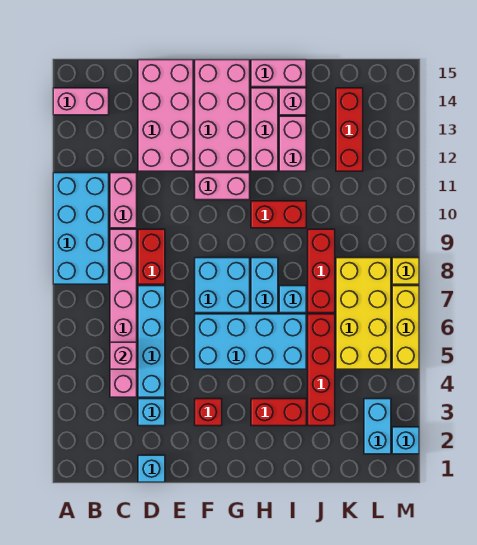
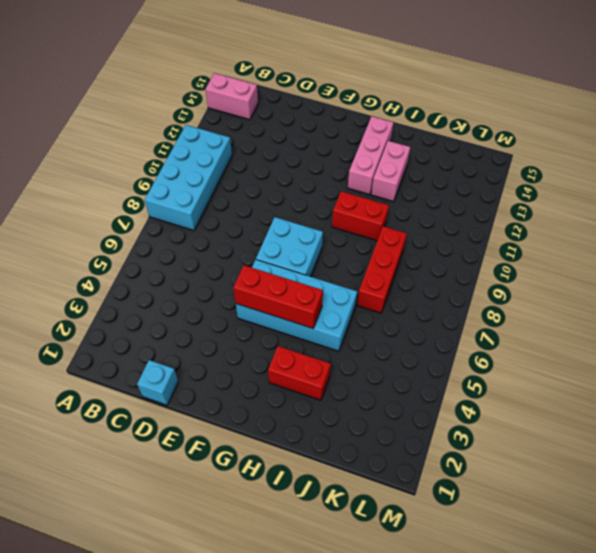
red brick F5:H5 level 2 -> red brick K12:K14 level 1
none -> pink brick C4:C9 level 1
none -> pink brick C10:C11 level 1
none -> cyan brick D3 level 1
none -> cyan brick D4:D7 level 1

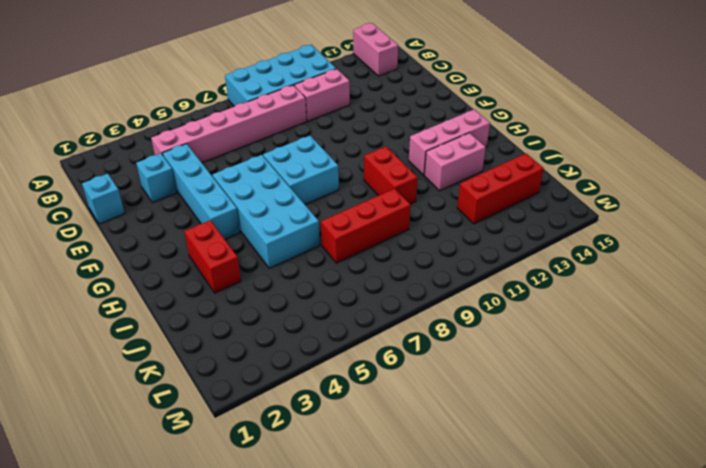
cyan brick D4:G4 level 1 -> cyan brick D4:D7 level 1
none -> red brick D8:D9 level 1
none -> pink brick D12:E15 level 1
none -> red brick F3 level 1
none -> pink brick F11:G11 level 1

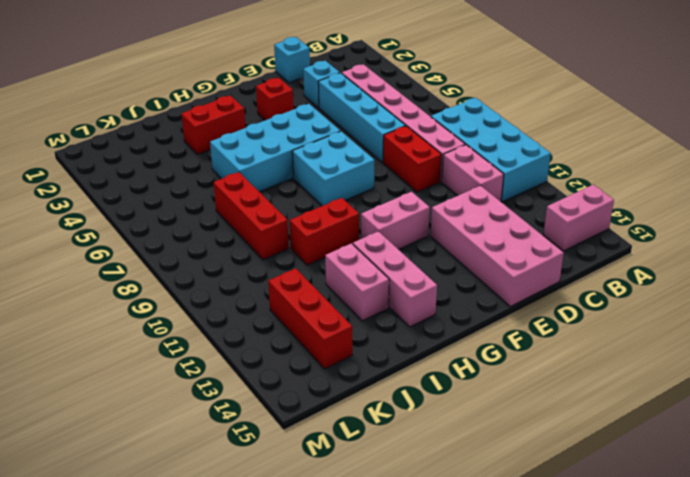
none -> pink brick F12:G15 level 1
none -> cyan brick H7:H8 level 1
none -> pink brick H15:I15 level 1
none -> cyan brick I7 level 1

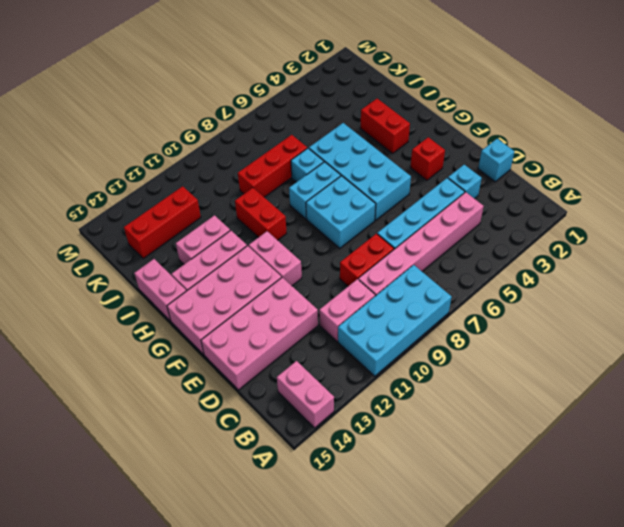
none -> pink brick I14 level 1
none -> red brick J3:J6 level 1
none -> yellow brick K5:L8 level 1
none -> cyan brick L2:L3 level 1

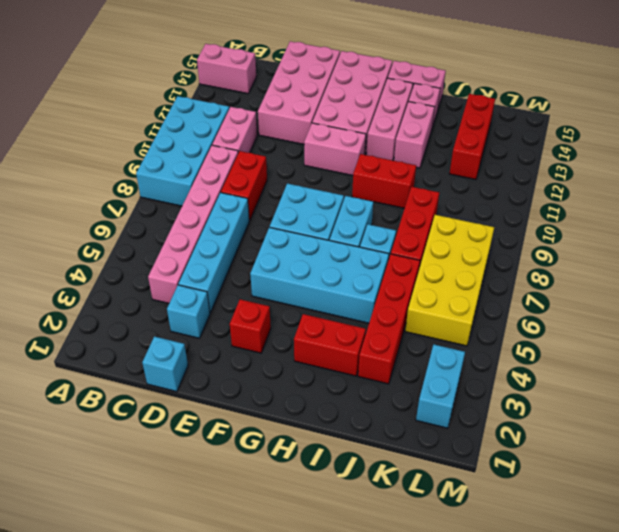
none -> cyan brick M2 level 1
none -> yellow brick M5:M7 level 1
none -> yellow brick M8 level 1
none -> pink brick C5 level 2

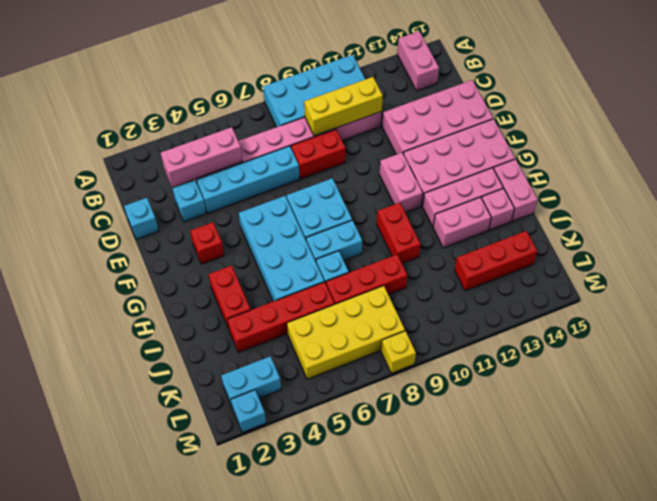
pink brick C3:C5 level 2 -> pink brick C5 level 2
yellow brick C9:C11 level 2 -> yellow brick M5:M7 level 1

